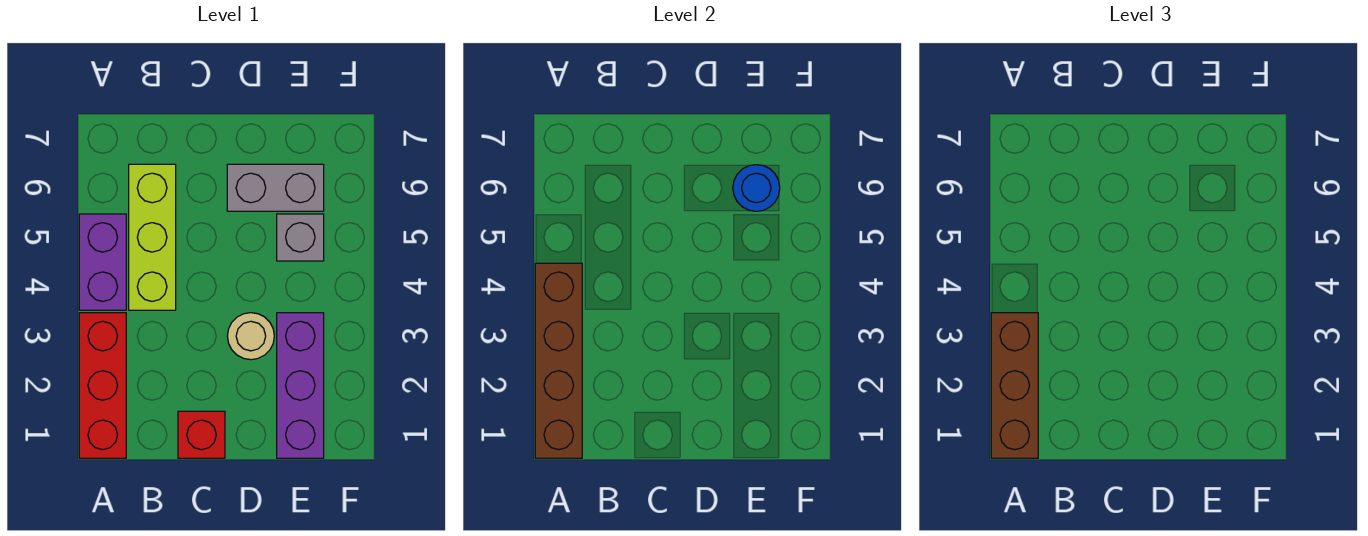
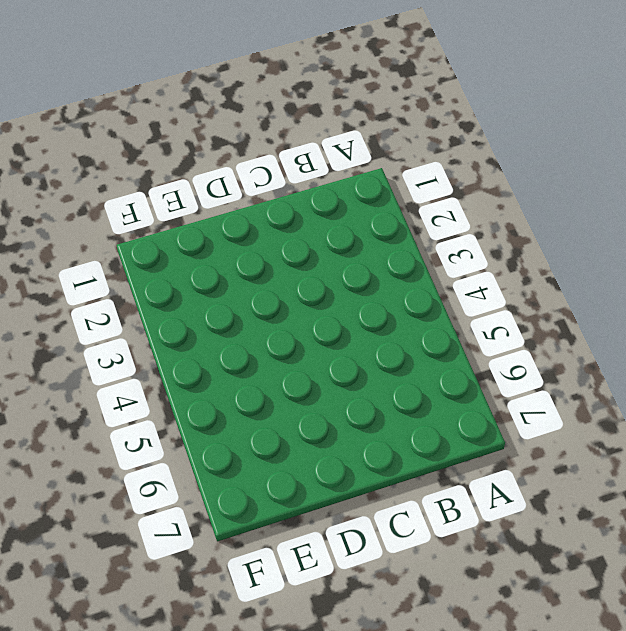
none -> red brick A1:A3 level 1
none -> purple brick A4:A5 level 1

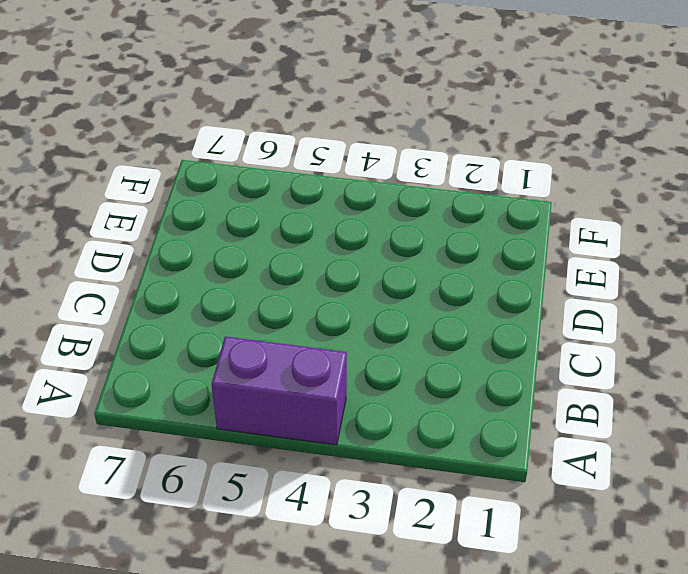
none -> red brick A1:A3 level 1
none -> lime brick B4:B6 level 1

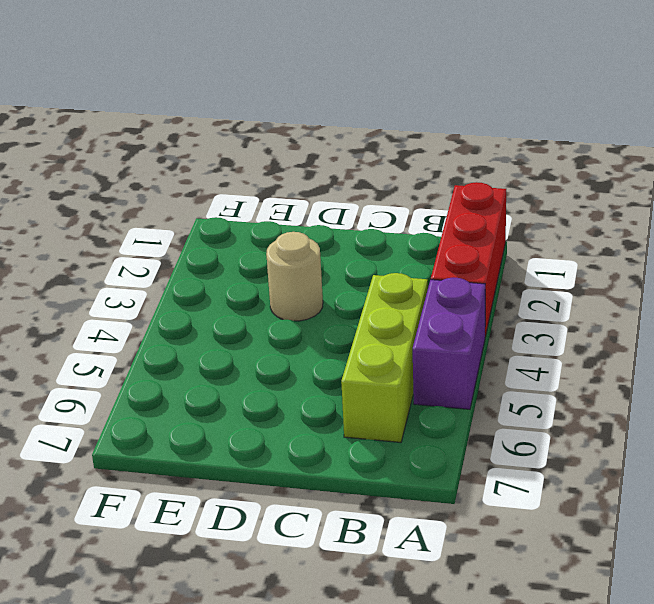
none -> red brick C1 level 1
none -> grey brick D6:E6 level 1

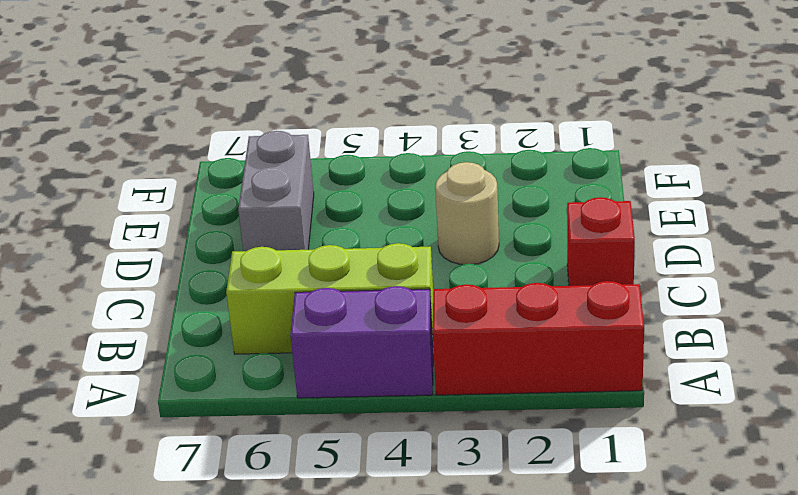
none -> purple brick E1:E3 level 1
none -> grey brick E5 level 1

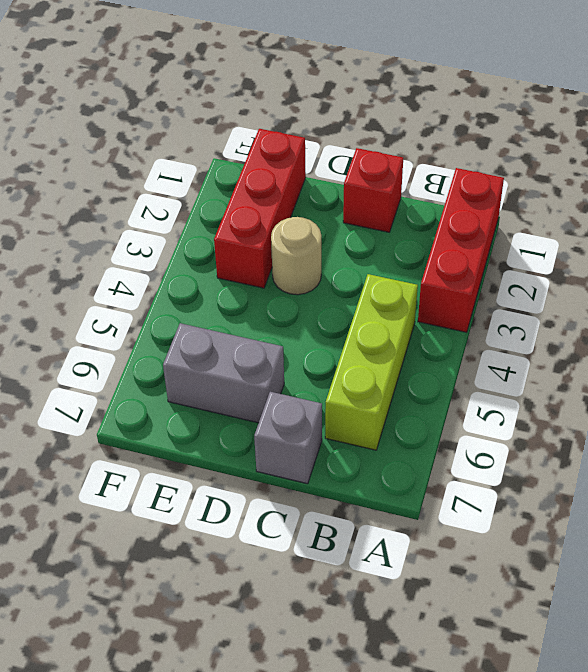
grey brick C7 level 1 -> grey brick E5 level 1
red brick E1:E3 level 1 -> purple brick E1:E3 level 1
none -> purple brick A4:A5 level 1
none -> brown brick A1:A4 level 2

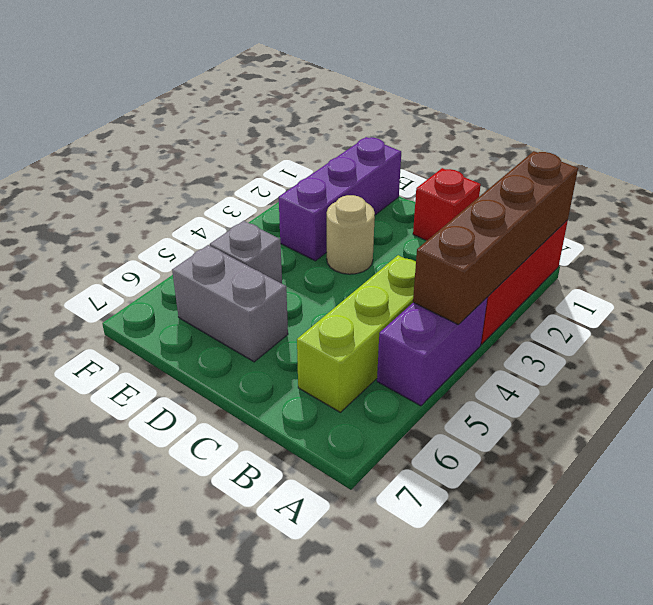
none -> blue round brick E6 level 2
none -> brown brick A1:A3 level 3

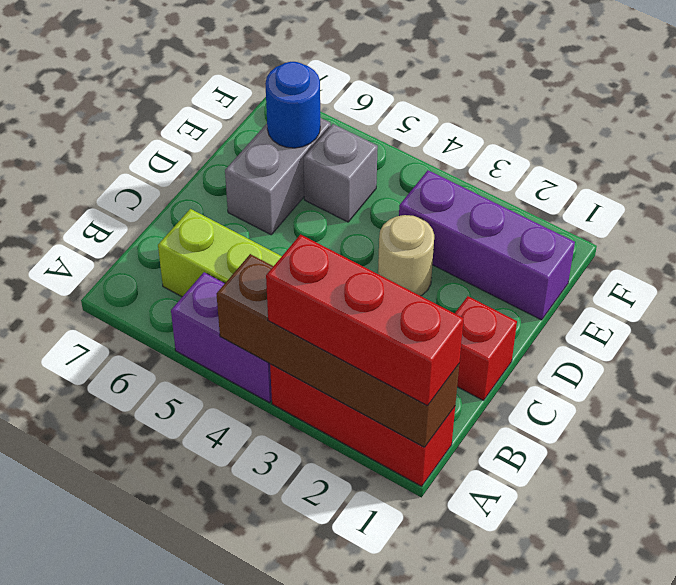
red brick A1:A3 level 3 -> brown brick A1:A3 level 3

